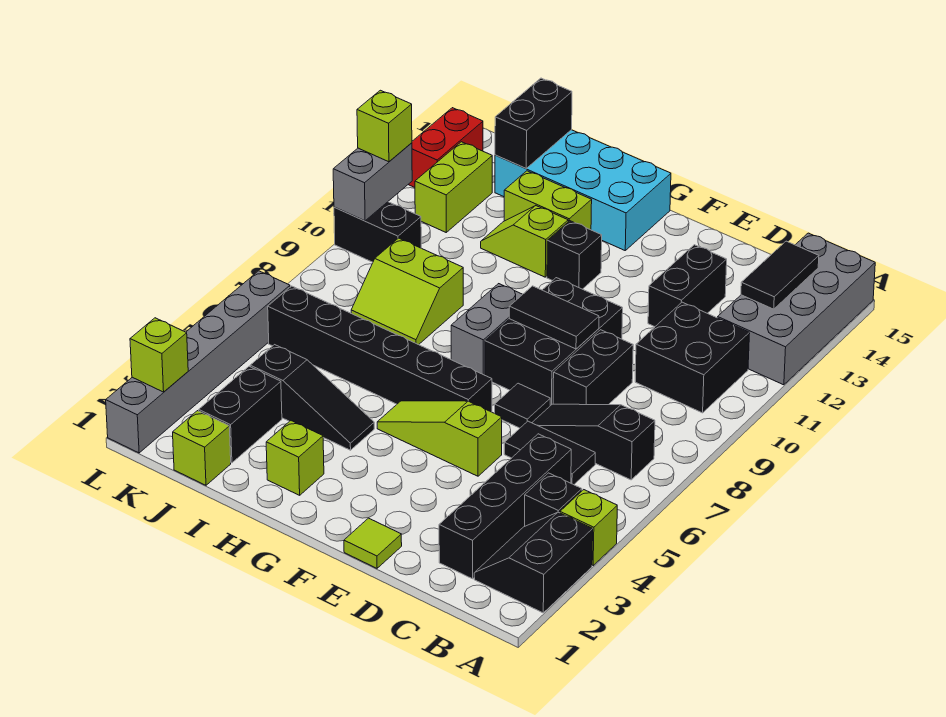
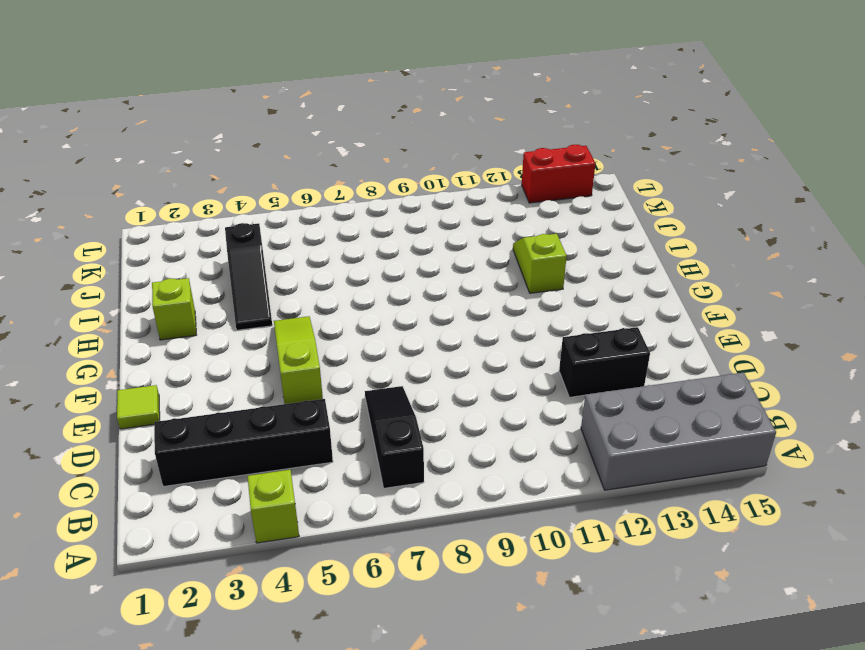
none -> black slope A2:B3 level 1 top A
none -> black brick B4 level 1
none -> black brick B10:C11 level 1
none -> black tile C6:D6 level 1

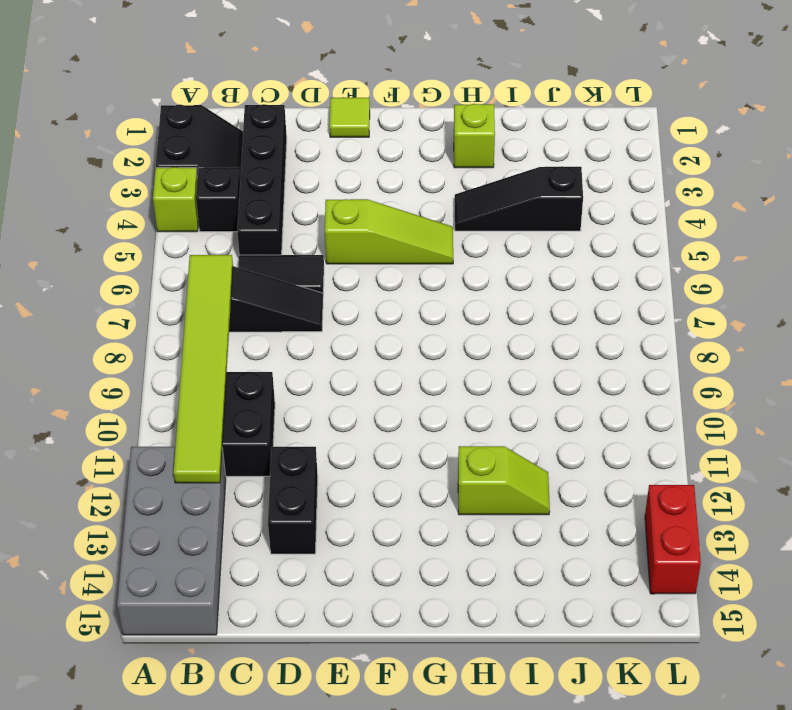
lime tile B7:B12 level 2 -> none
none -> black brick D8:D9 level 1
none -> black tile E7 level 1
none -> black brick E8:F10 level 1
none -> black brick F6:K6 level 1

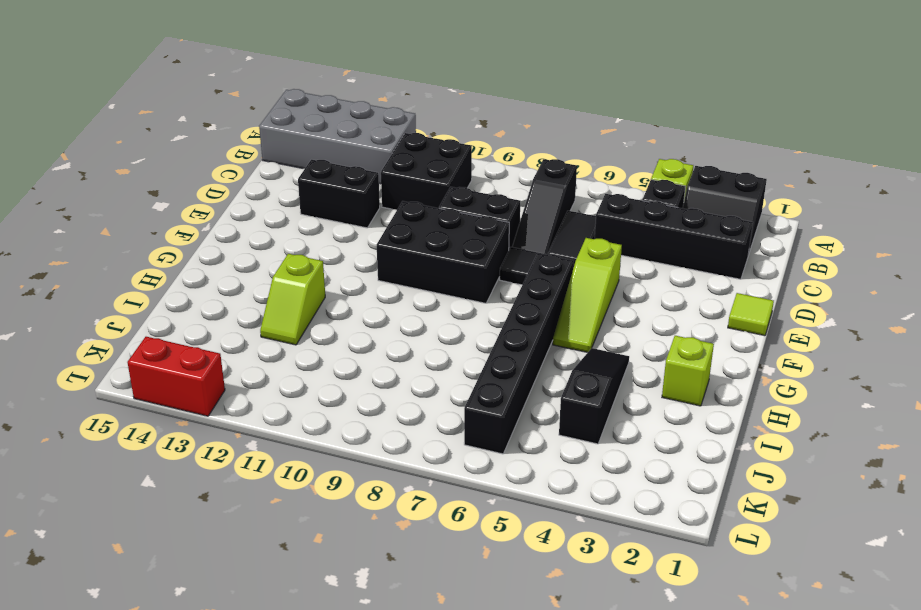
none -> grey brick G8:G9 level 1
none -> black brick G12 level 1
none -> cyan brick G14:J15 level 1
none -> lime brick H13:I13 level 1

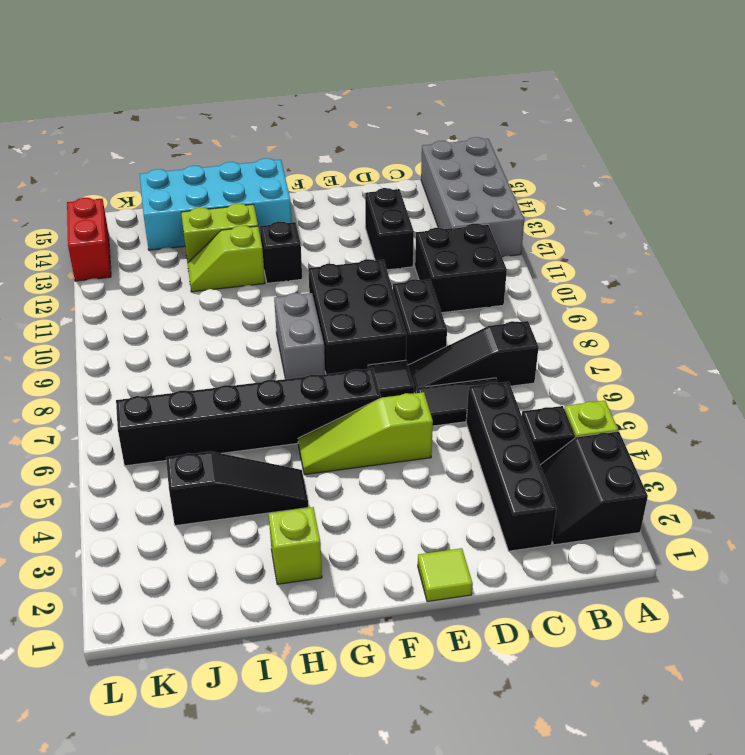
none -> lime slope I8:J9 level 1 top 9
none -> lime brick J1 level 1
none -> black brick J2:J3 level 1
none -> black brick K10:L10 level 1

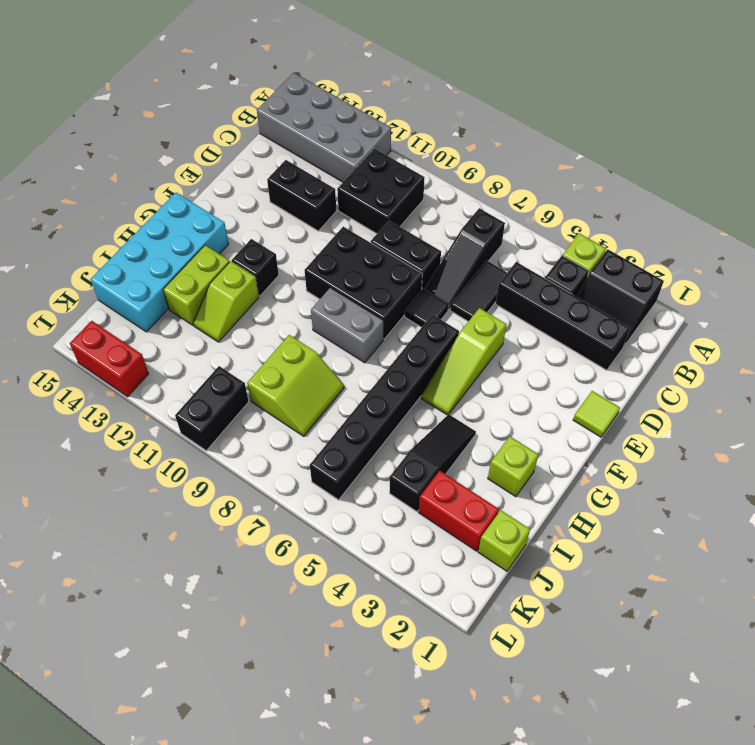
red brick J2:J3 level 1 -> black brick J2:J3 level 1
none -> lime brick K12:K13 level 1
none -> grey brick L1:L6 level 1
none -> black tile B13:B14 level 2
none -> black tile E9:F9 level 2

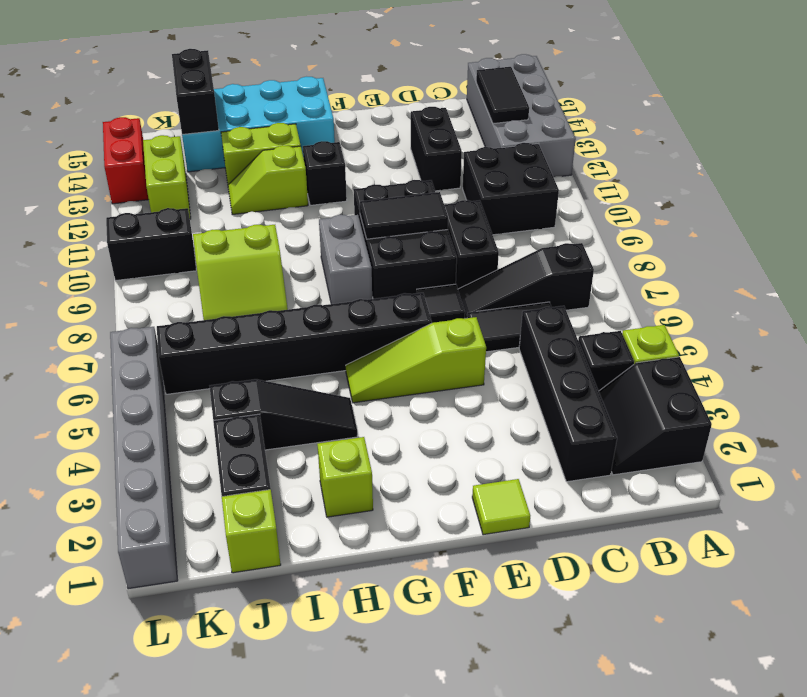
none -> lime brick L2 level 2
none -> grey brick L10:L11 level 2
none -> lime brick L11 level 3

